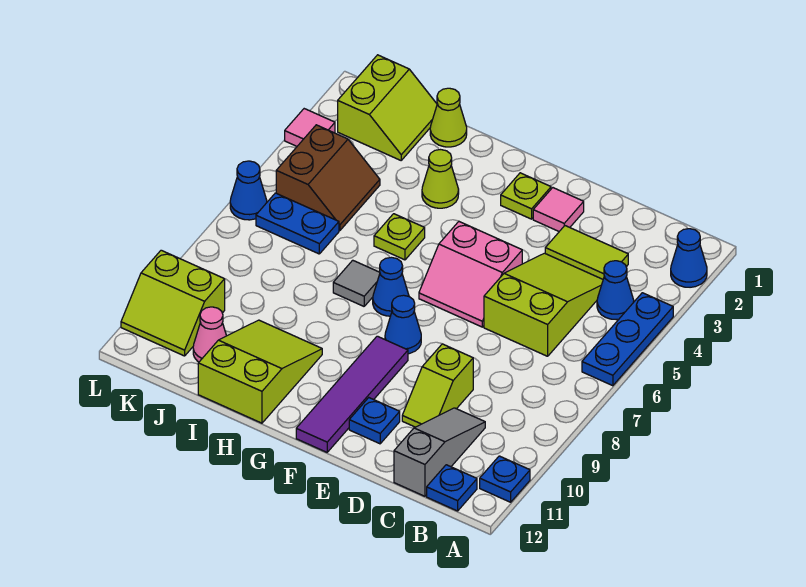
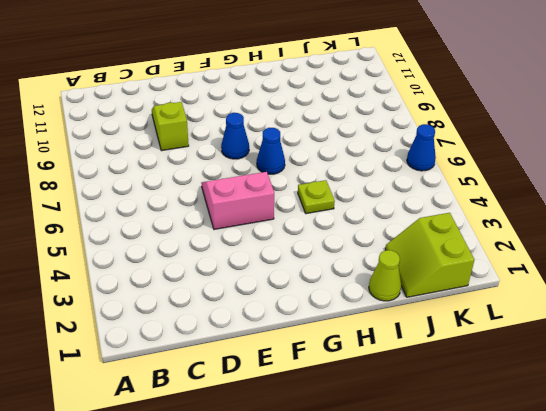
none -> blue cone A2 level 1
none -> blue plate A4:A6 level 1
none -> blue plate A11 level 1

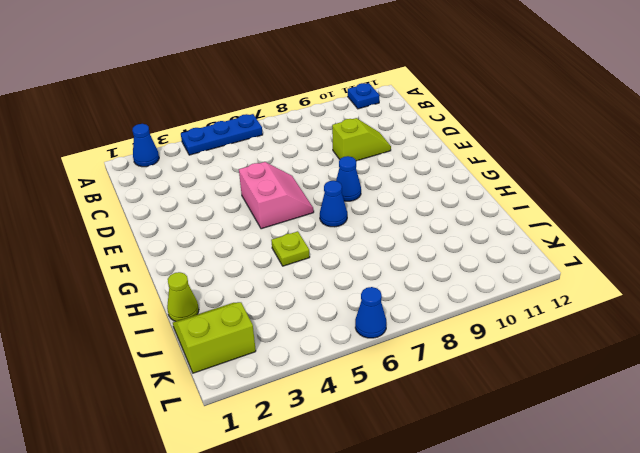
none -> blue cone B4 level 1
none -> blue plate B12 level 1
none -> lime tile C3:D3 level 1

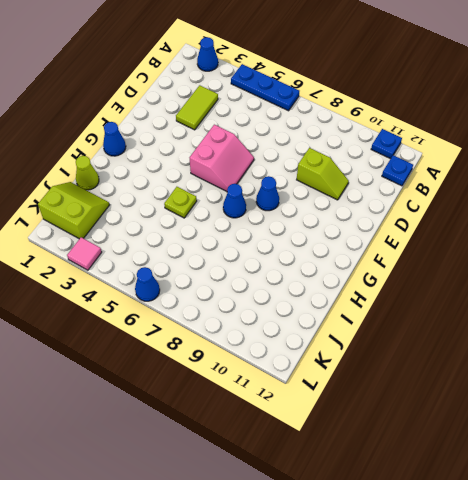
blue cone G1 level 1 -> blue cone B4 level 1
none -> lime slope C4:D6 level 1 top 6
none -> grey slope C10:C12 level 1 top 12
none -> pink tile E2 level 1

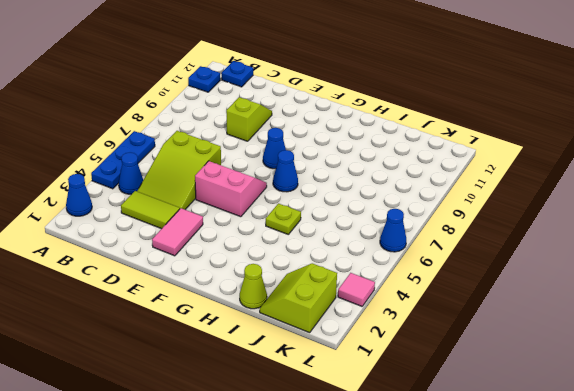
pink tile E2:E3 level 1 -> pink tile E2 level 1
none -> grey slope C10:C12 level 1 top 12
none -> blue plate E11 level 1
none -> lime plate F2 level 1

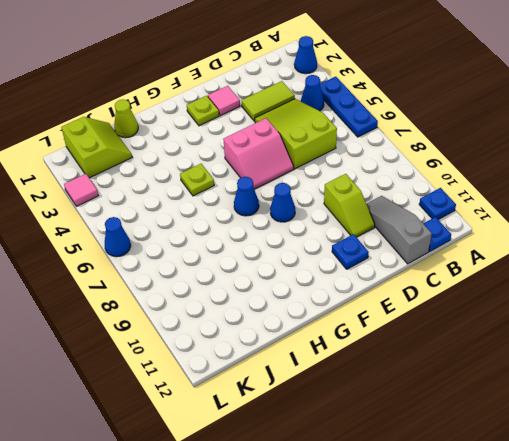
none -> purple tile F9:F12 level 1
none -> lime cone H3 level 1
none -> grey tile H7 level 1

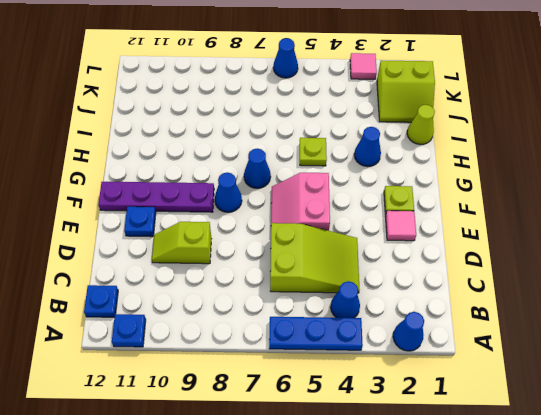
purple plate F9:F12 level 1 -> purple tile F9:F12 level 1
blue cone H3 level 1 -> lime cone H3 level 1
none -> lime tile C3:D3 level 1
none -> grey slope C10:C12 level 1 top 12
none -> grey tile H7 level 1

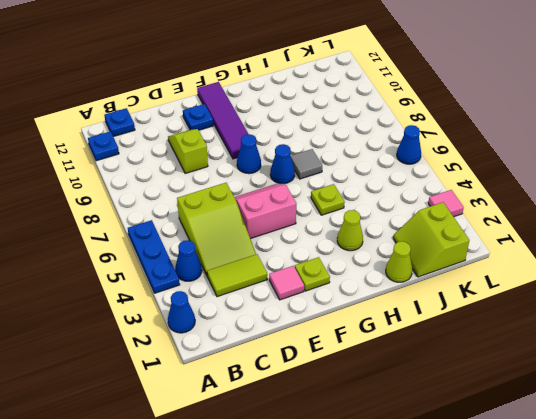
none -> grey slope C10:C12 level 1 top 12
none -> lime slope H10:I12 level 1 top 12
none -> brown slope J4:K5 level 1 top K

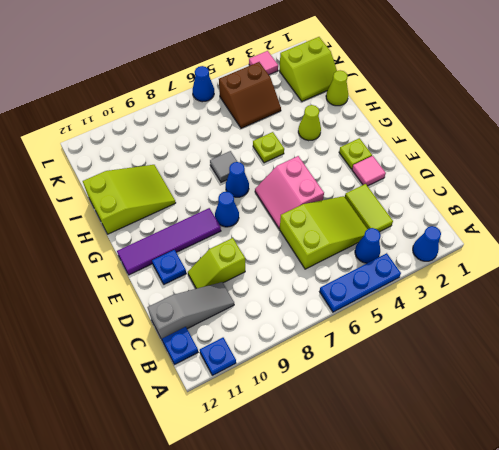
none -> blue plate J6:K6 level 1
none -> pink cone J11 level 1
none -> lime slope K10:L11 level 1 top 10

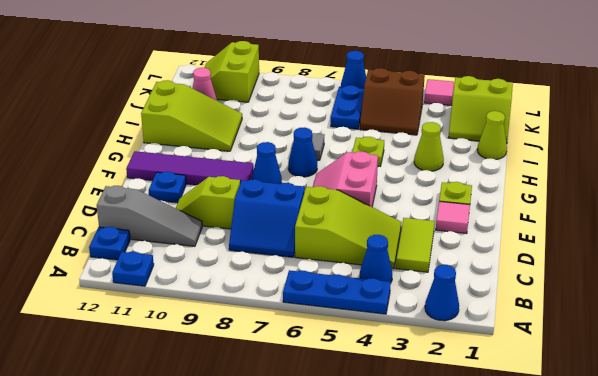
blue slope C7:D8 level 1 top D -> none

